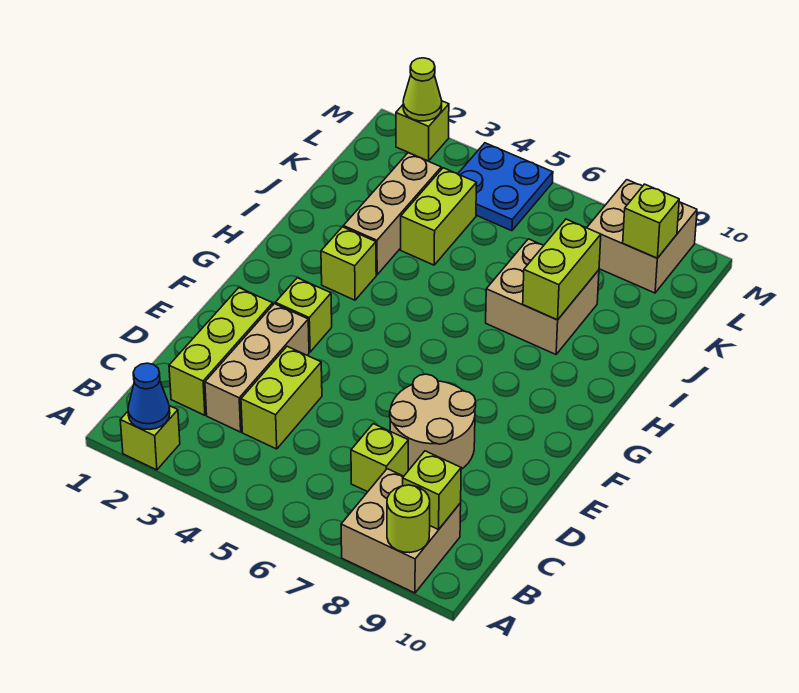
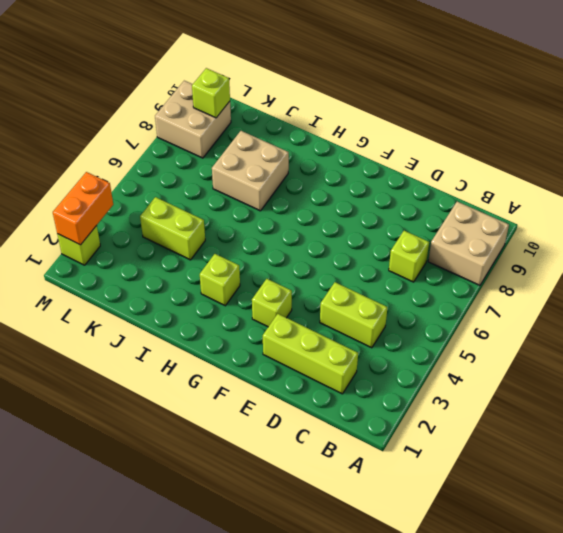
orange brick M2:M3 level 2 -> lime cone M2 level 2
none -> lime brick A2 level 1
none -> tan brick C3:E3 level 1
none -> tan round brick D7:E8 level 1

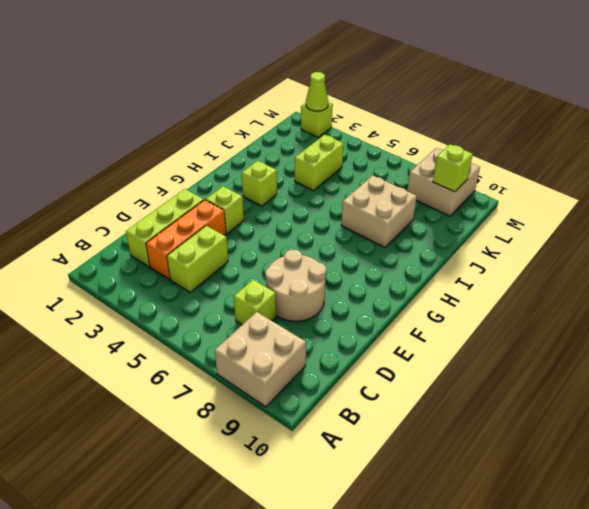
orange brick C3:E3 level 1 -> tan brick C3:E3 level 1
none -> lime brick A2 level 1
none -> tan brick I3:K3 level 1
none -> blue plate L4:M5 level 1

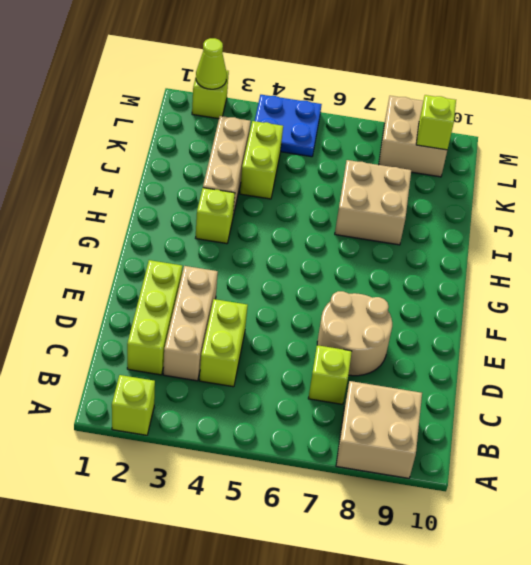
none -> lime brick F3 level 1
none -> blue cone A2 level 2
none -> lime round brick A9 level 2

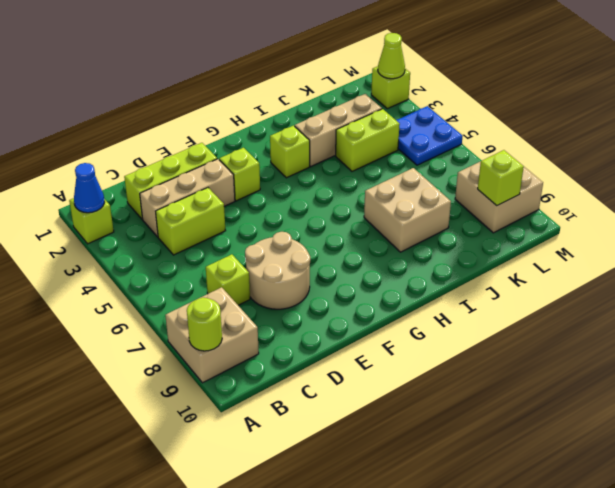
none -> lime brick B9 level 2
none -> lime brick I8:J8 level 2

